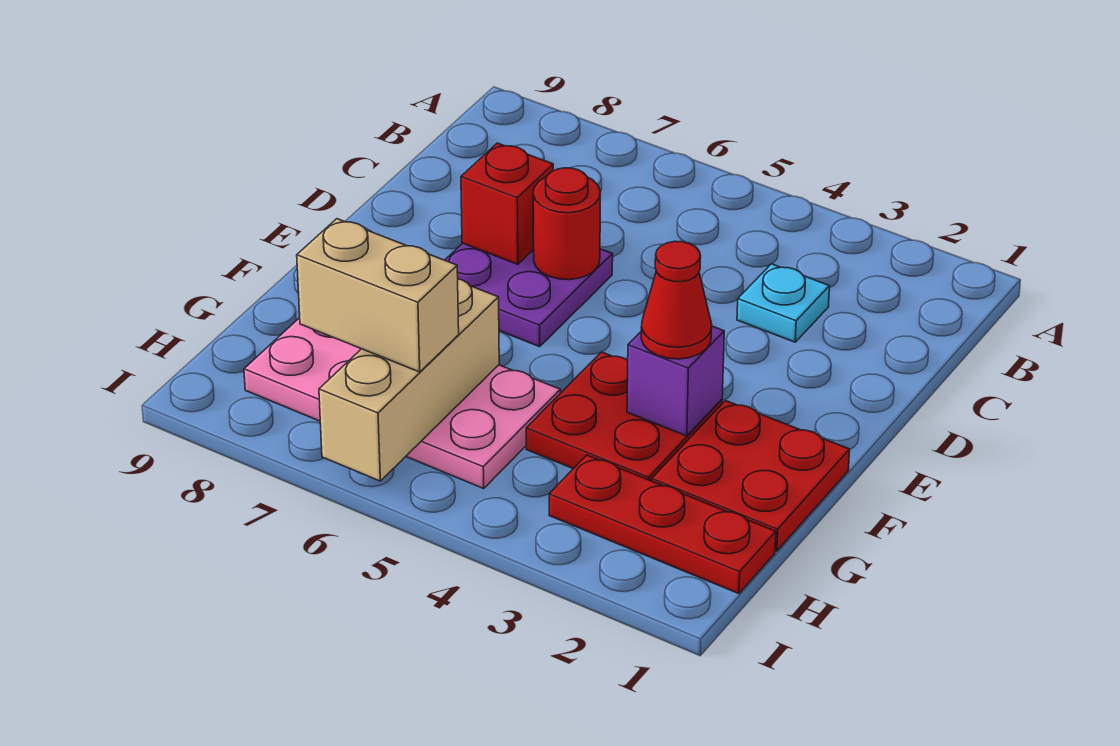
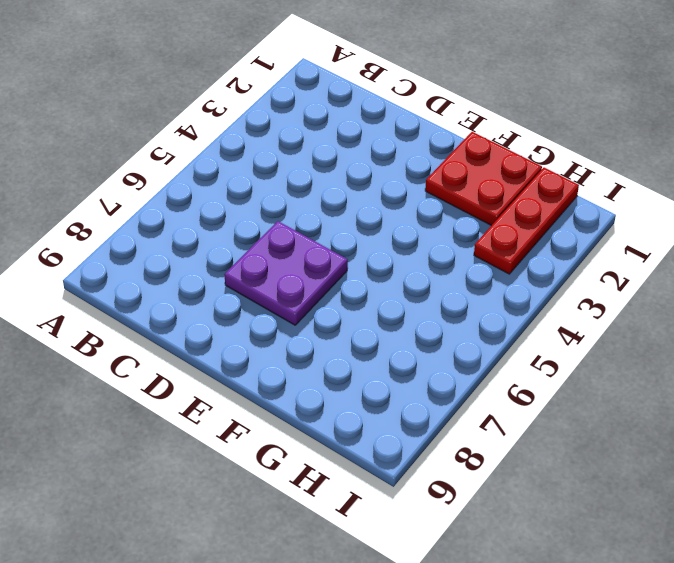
none -> cyan plate C3 level 1
none -> red plate F3:G4 level 1
none -> pink plate G5:H8 level 1

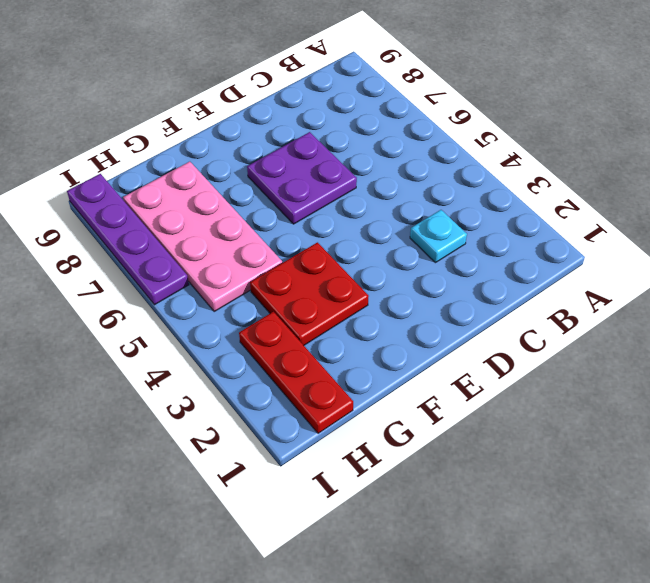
purple plate I6:I9 level 1 -> none
none -> red plate F1:G2 level 1
none -> red round brick D6 level 2
none -> red brick D7 level 2

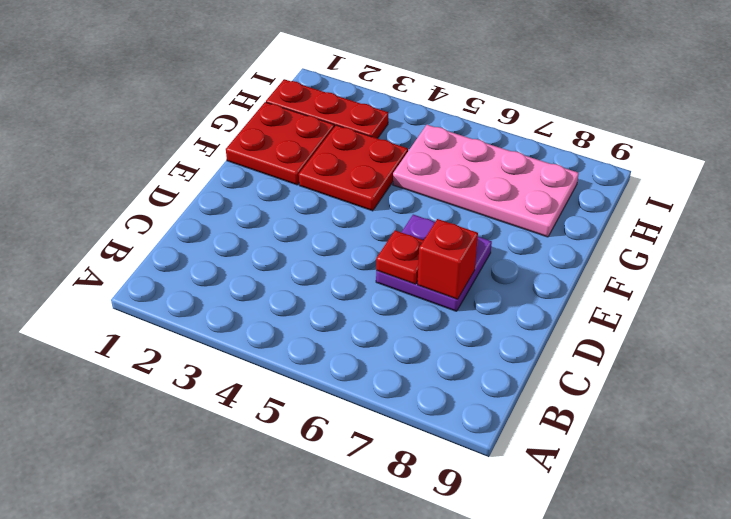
red plate D6 level 2 -> red round brick D6 level 2
none -> cyan plate C3 level 1
none -> purple brick F3 level 2
none -> tan brick G6:I6 level 2

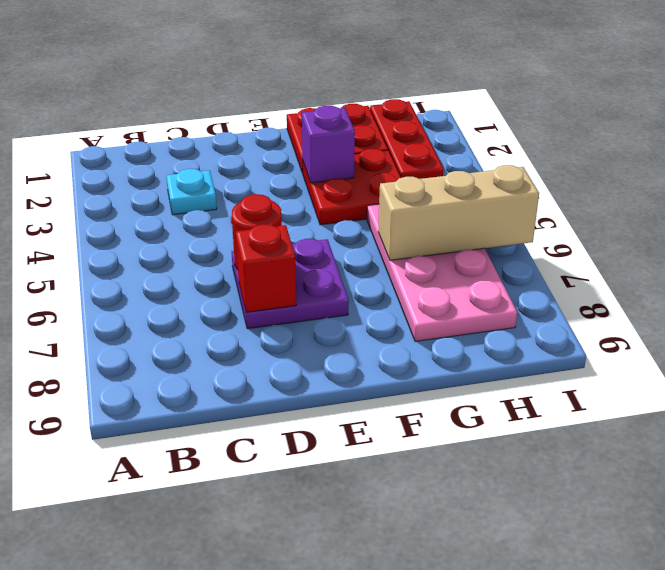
none -> red cone F3 level 3
none -> tan brick H6:H7 level 3

